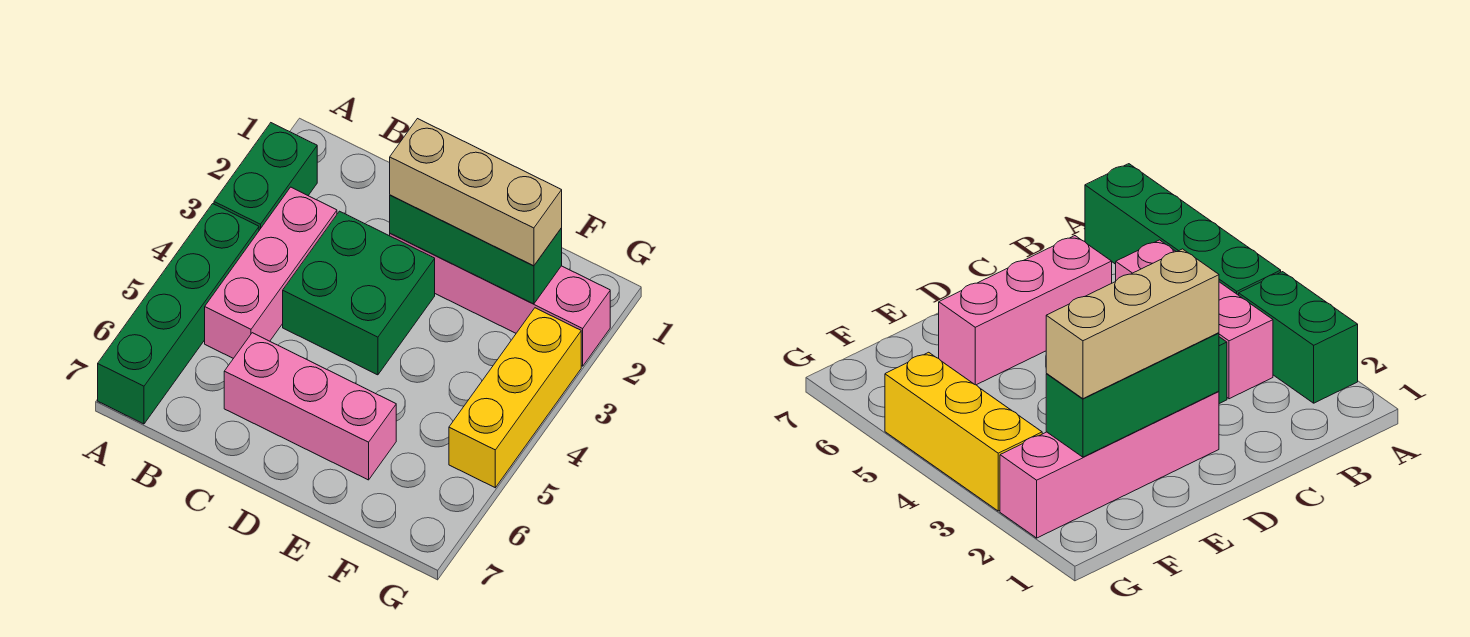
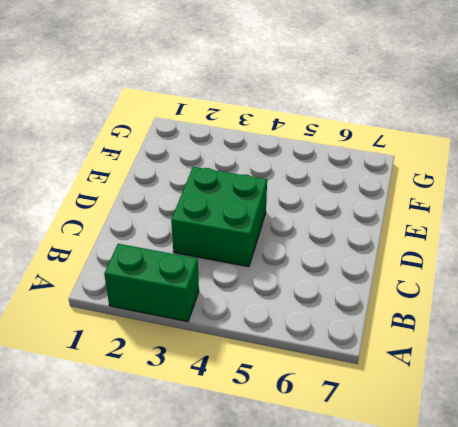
none -> green brick A4:A7 level 1
none -> pink brick B3:B5 level 1

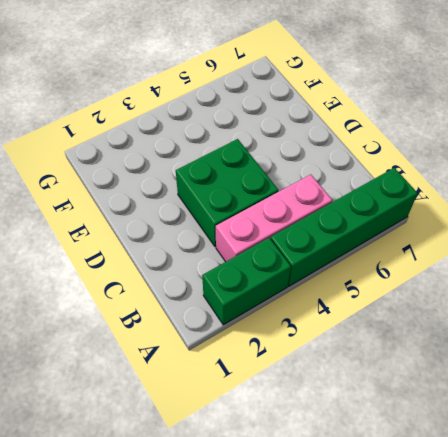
none -> pink brick C6:E6 level 1
none -> pink brick D2:G2 level 1

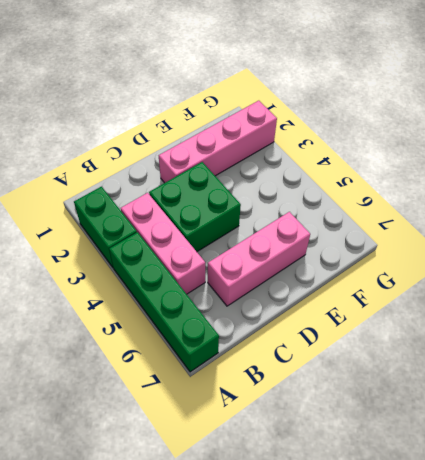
none -> yellow brick G3:G5 level 1
none -> green brick D2:F2 level 2

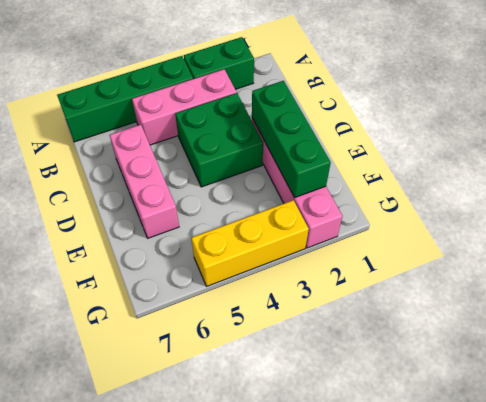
none -> tan brick D2:F2 level 3

